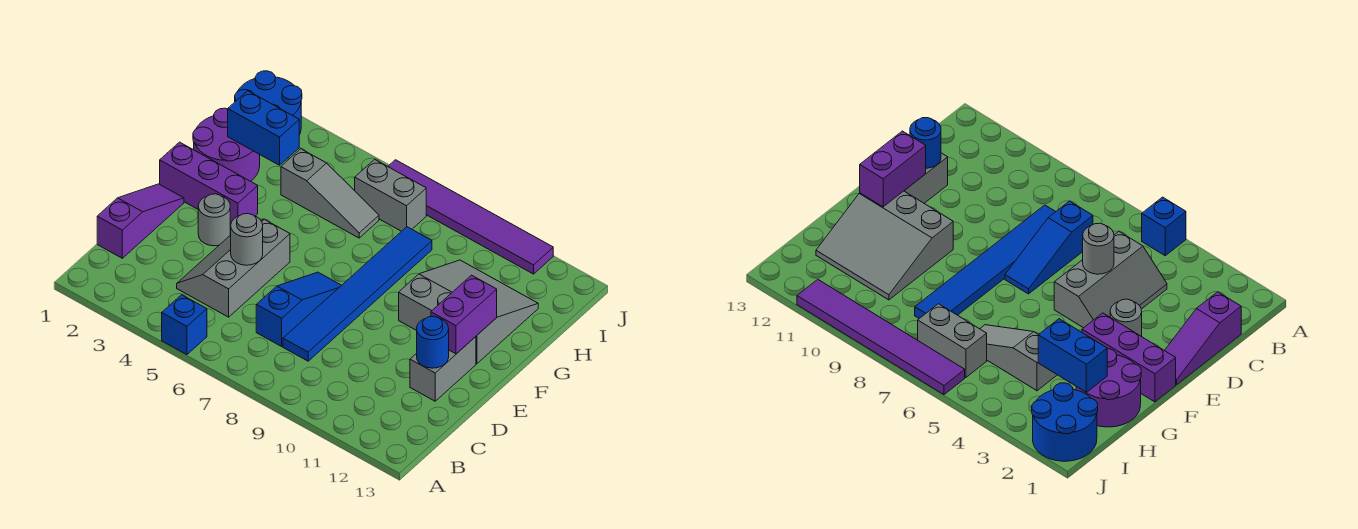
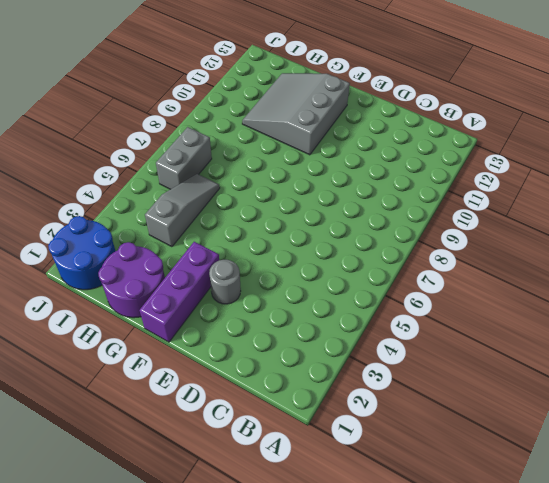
none -> blue brick A5 level 1
none -> purple slope C1:E1 level 1 top C
none -> grey slope C4:E5 level 1 top 5

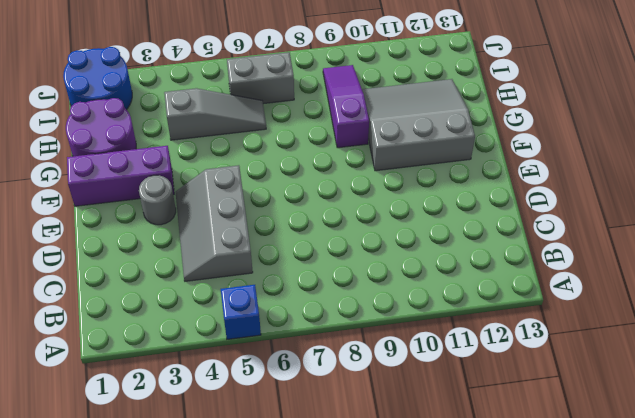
purple slope G9:I9 level 1 top G -> purple slope C1:E1 level 1 top C
none -> blue slope C7:E7 level 1 top C
none -> blue tile C8:H8 level 1
none -> grey brick D12:E12 level 1

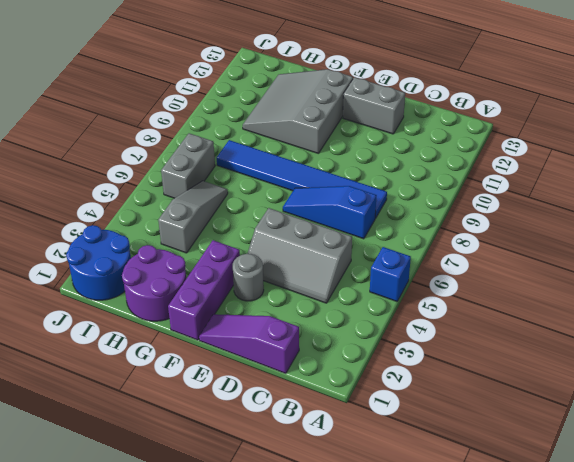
none -> purple tile J6:J11 level 1
none -> grey round brick D5 level 2
none -> blue round brick D12 level 2

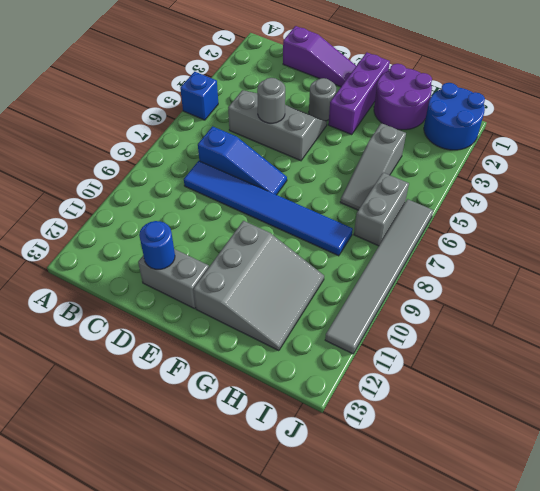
grey tile J6:J11 level 1 -> purple tile J6:J11 level 1
none -> purple brick E12:F12 level 2
none -> blue brick H2:H3 level 2

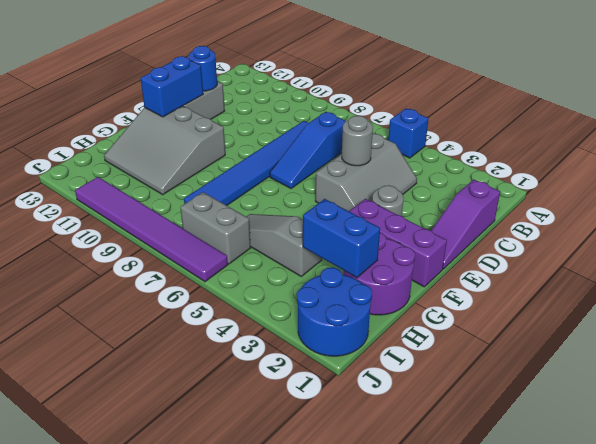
blue brick E12:F12 level 2 -> purple brick E12:F12 level 2

